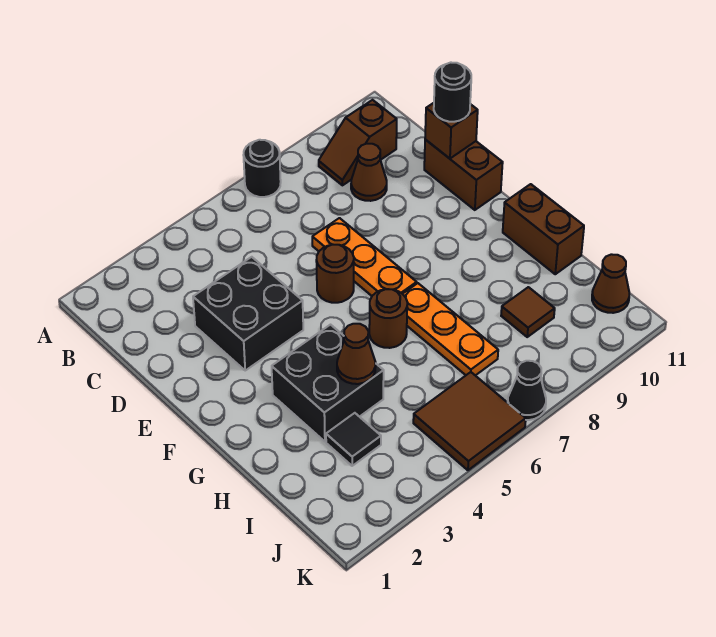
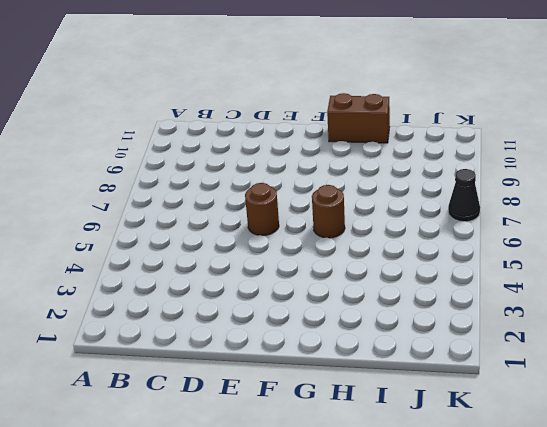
none -> black round brick A7 level 1
none -> brown slope B9:B10 level 1 top 10
none -> brown cone C9 level 1

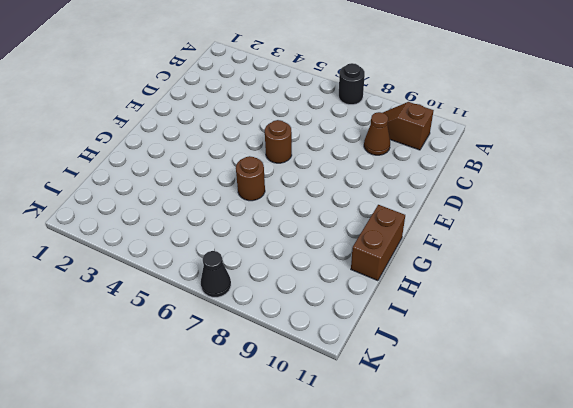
none -> black brick D3:E4 level 1
none -> orange plate D7:F7 level 1
none -> brown brick D11:E11 level 1

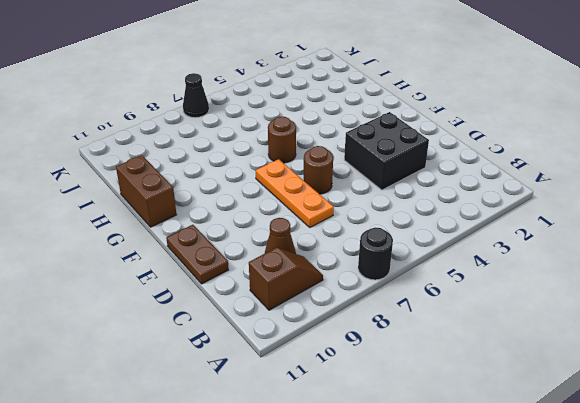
brown plate D11:E11 level 1 -> brown brick D11:E11 level 1
none -> black brick G3:H4 level 1
none -> orange plate G7:I7 level 1
none -> black tile I3 level 1

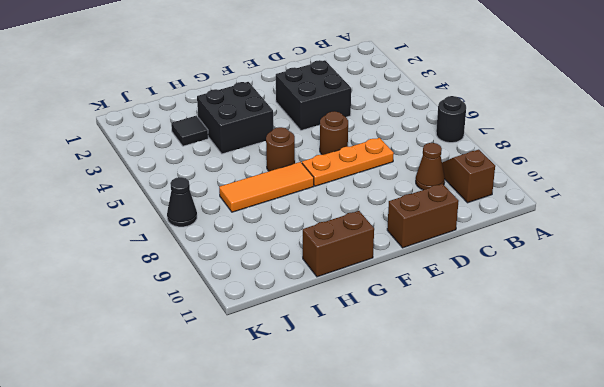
orange tile G7:I7 level 1 -> orange plate G7:I7 level 1
none -> brown tile I9 level 1
none -> brown tile J5:K6 level 1
none -> brown cone J11 level 1

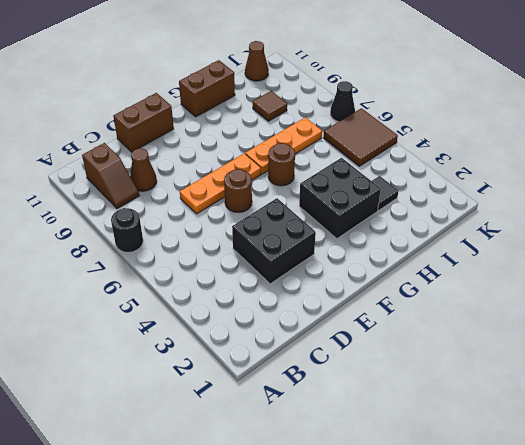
none -> brown brick D11 level 2
none -> brown cone H4 level 2
none -> black round brick D11 level 3

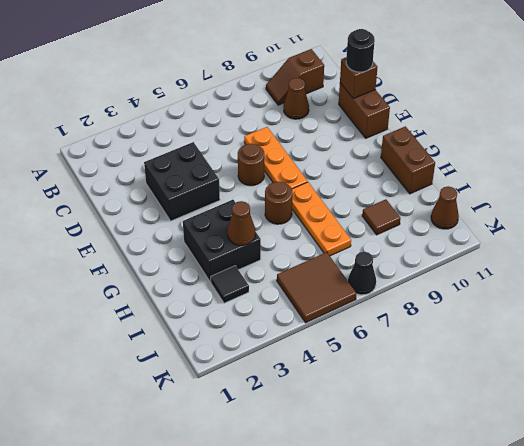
none -> black round brick A7 level 1

